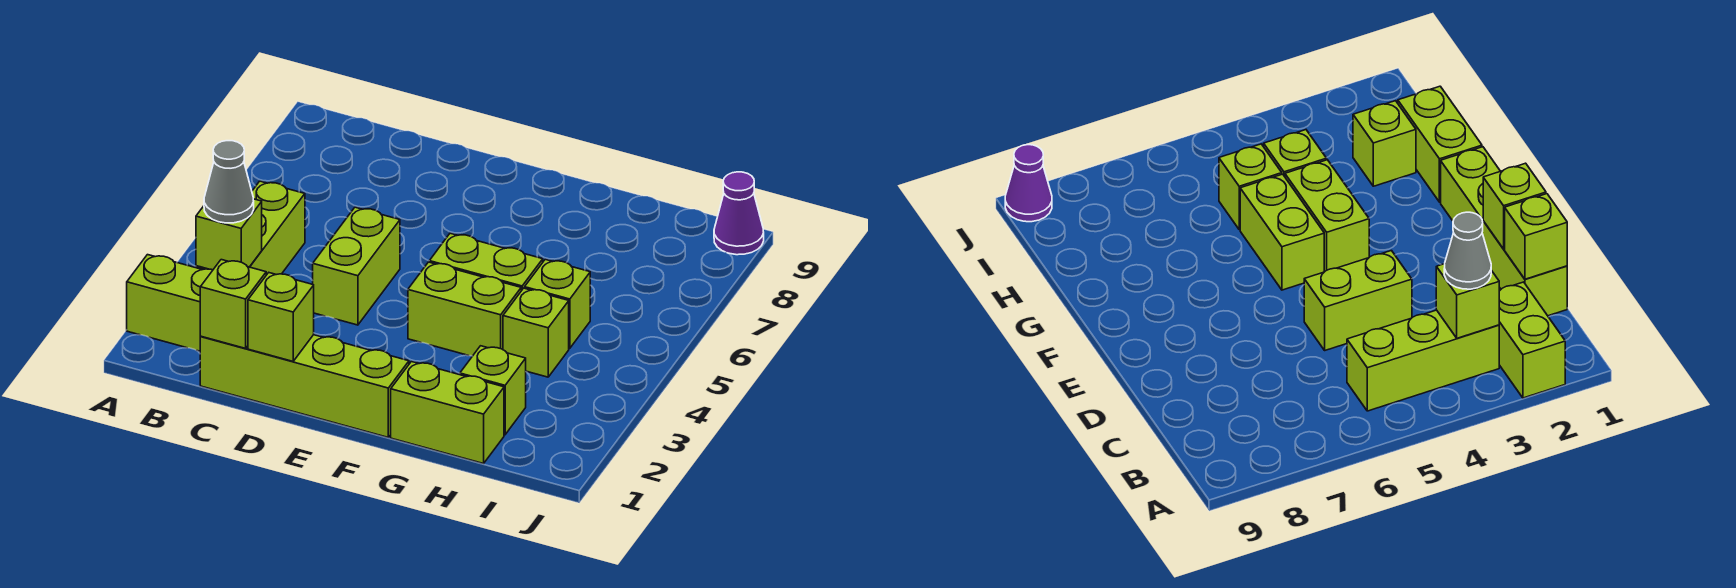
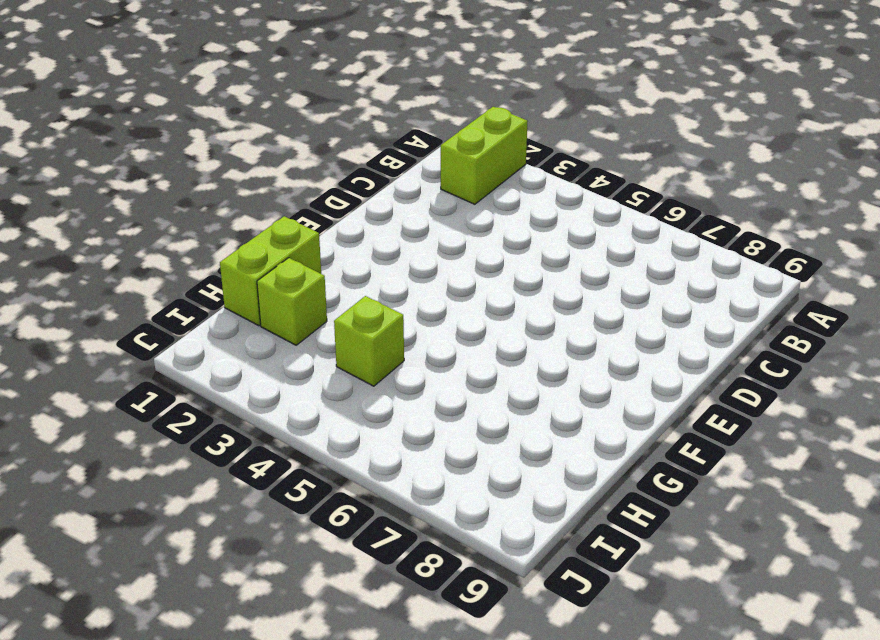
none -> lime brick B3:B5 level 1
none -> lime brick C1:F1 level 1
none -> lime brick D4:D5 level 1

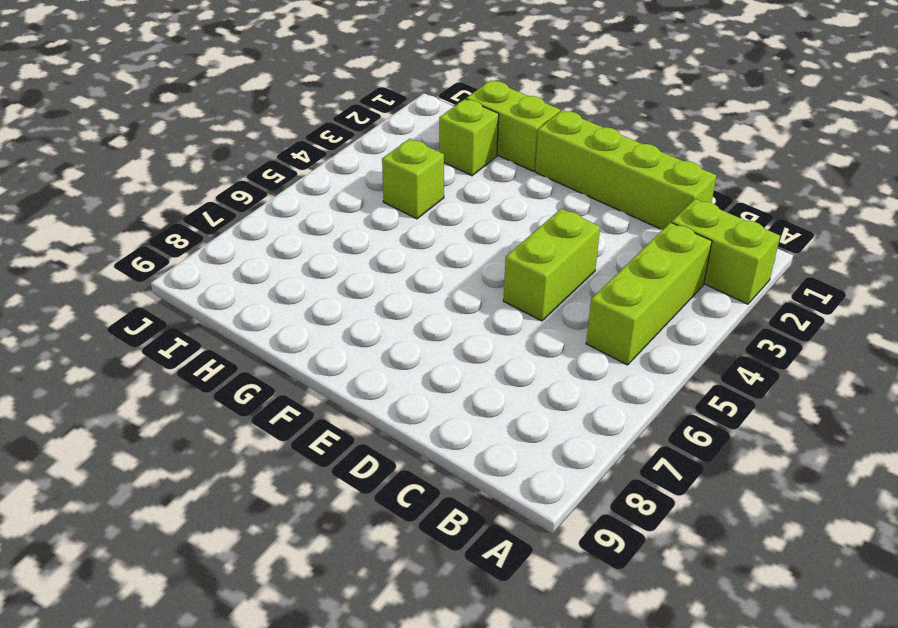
none -> lime brick F4:G4 level 1
none -> lime brick F5:G5 level 1
none -> lime brick H5 level 1

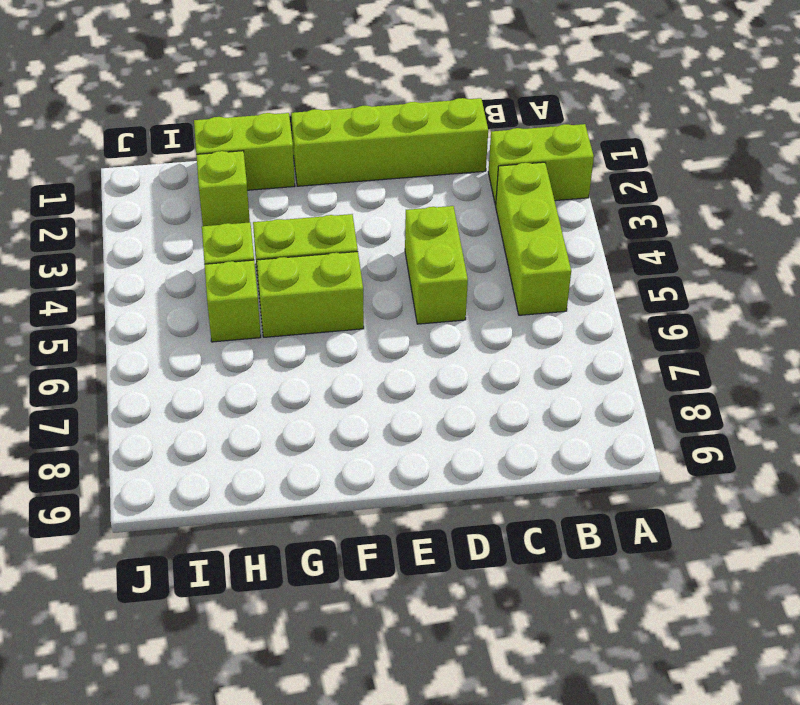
none -> purple cone J9 level 1
none -> lime brick B3 level 2
none -> lime brick C1 level 2

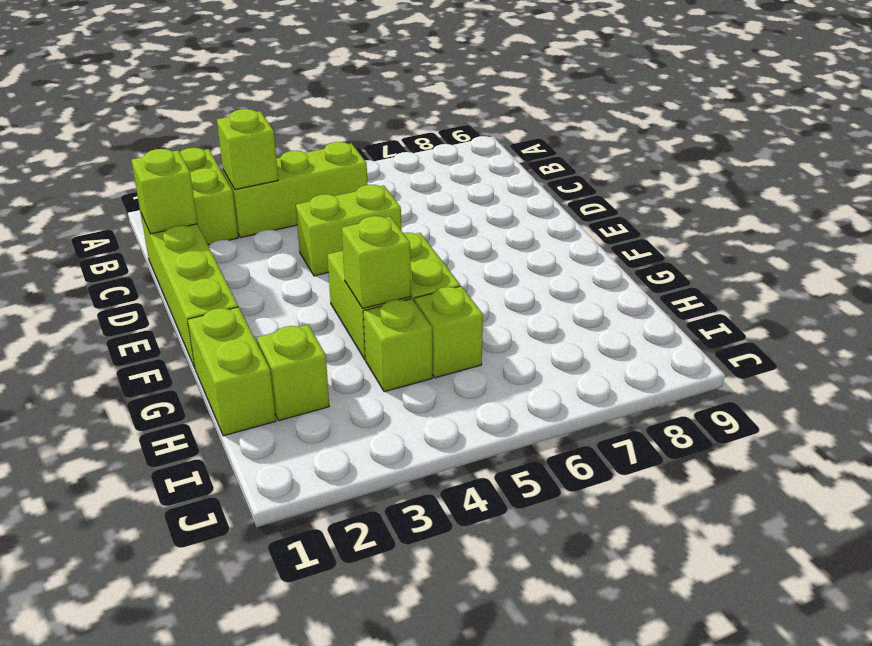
lime brick G4 level 2 -> lime brick D1 level 2
none -> purple cone J9 level 1
none -> grey cone B3 level 3

